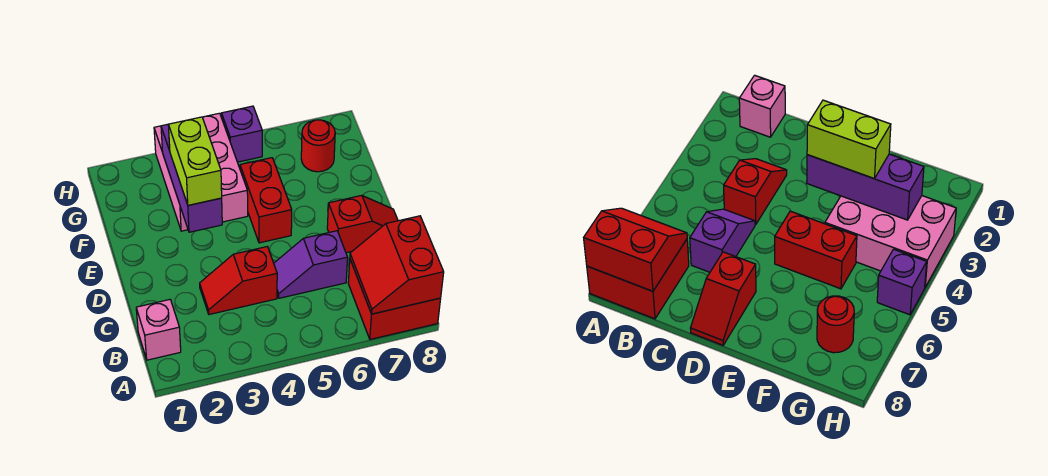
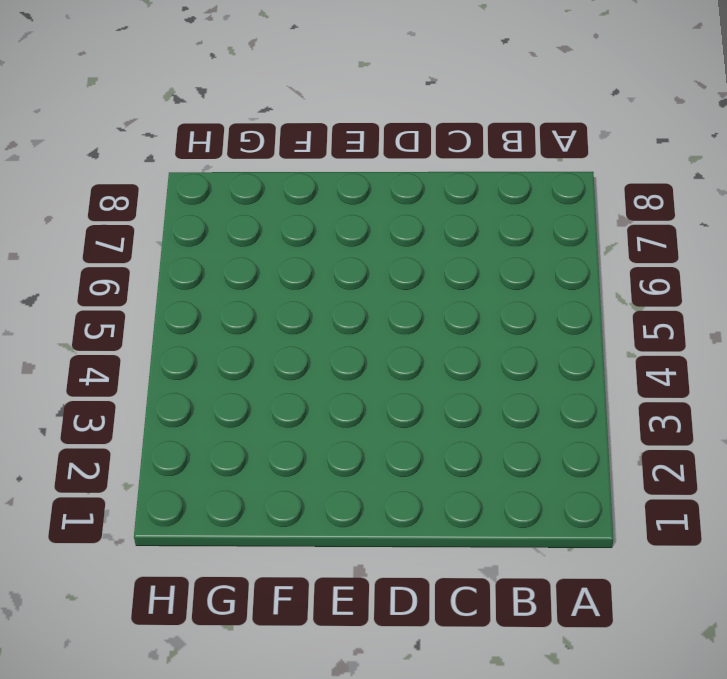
none -> red brick A7:B8 level 1
none -> pink brick B1 level 1
none -> red slope C3:C4 level 1 top 4

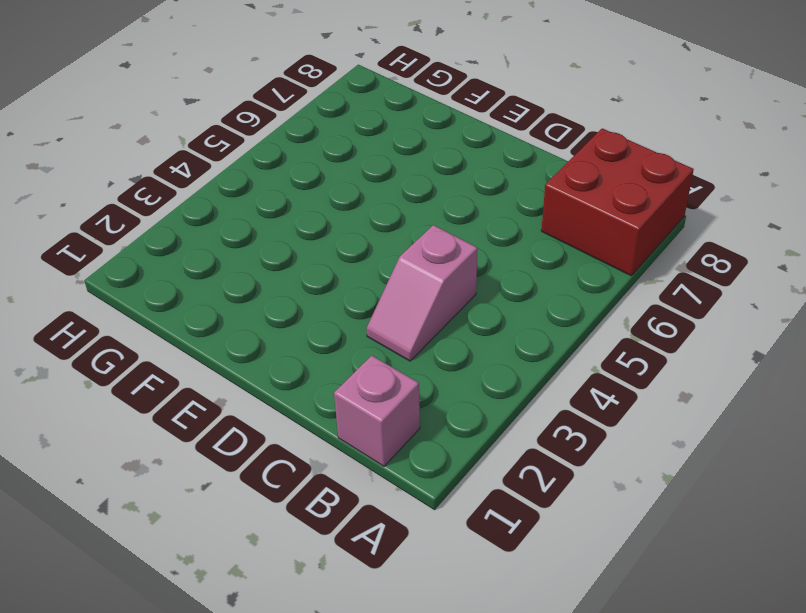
pink slope C3:C4 level 1 top 4 -> red slope C3:C4 level 1 top 4
none -> purple slope C5:C6 level 1 top 6
none -> red slope D7:D8 level 1 top 7
none -> red brick E5:F5 level 1

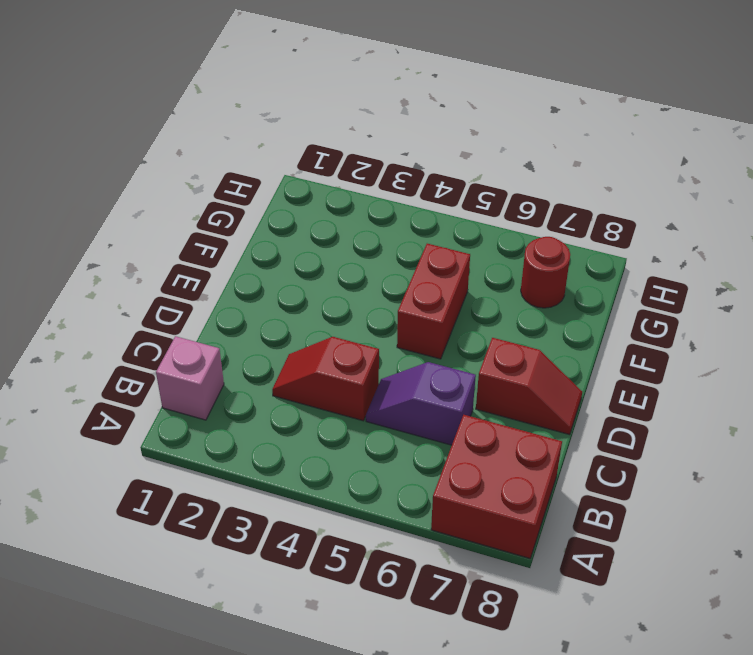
none -> pink brick F3:H4 level 1
none -> purple brick H5 level 1
none -> red slope A7:B8 level 2 top 8

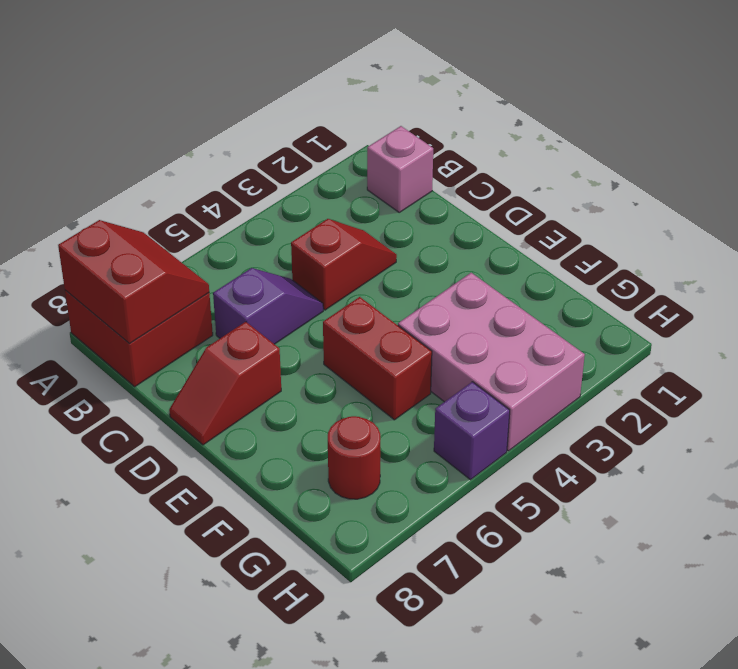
none -> purple brick E3:G3 level 2
none -> lime brick E3:F3 level 3

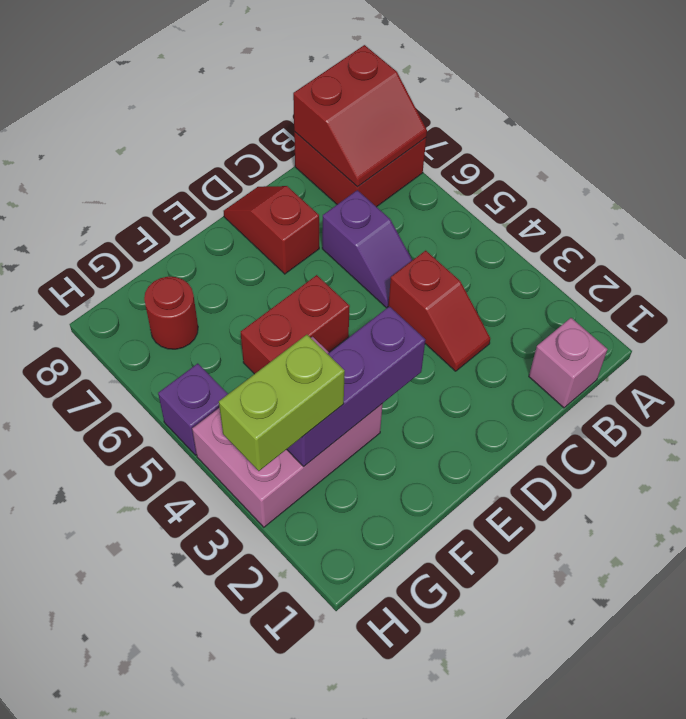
lime brick G3:H3 level 3 -> lime brick E3:F3 level 3

